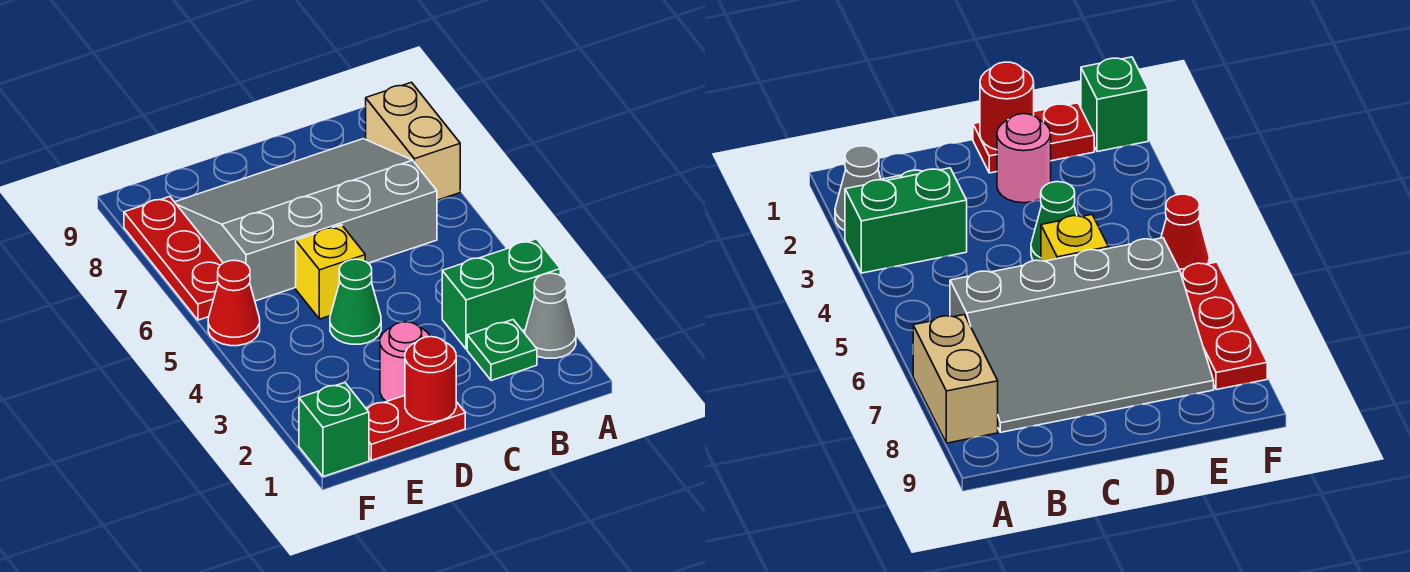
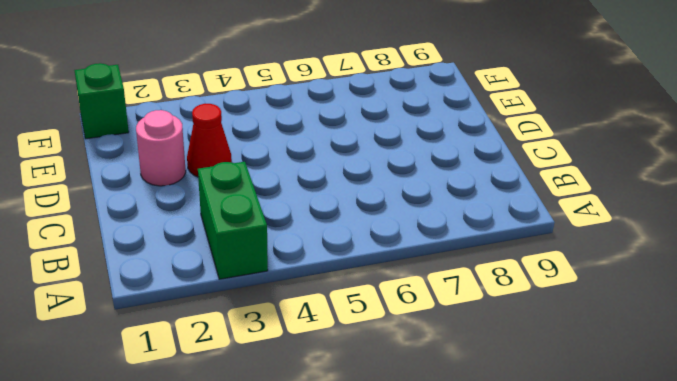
red cone D3 level 1 -> red cone F5 level 1
none -> grey cone A2 level 1
none -> tan brick A7:A8 level 1
none -> green plate B2 level 1

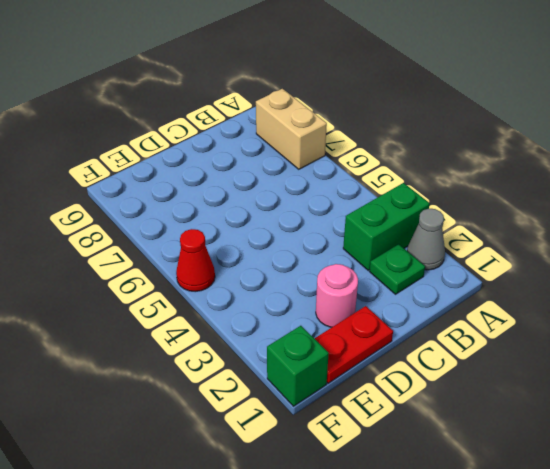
none -> grey slope B6:E8 level 1 top 6
none -> green cone D4 level 1
none -> yellow brick D5 level 1

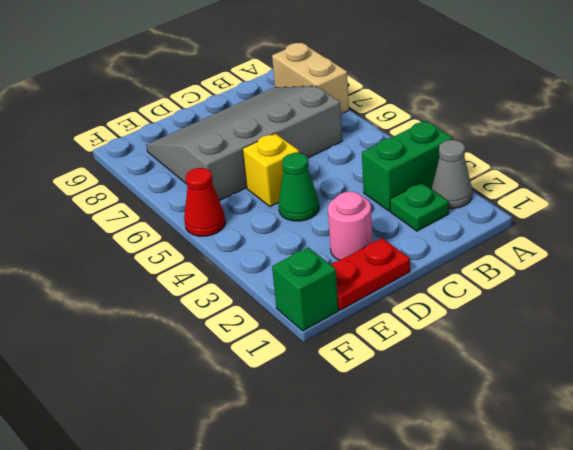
none -> red plate F6:F8 level 1
none -> red round brick D1 level 2

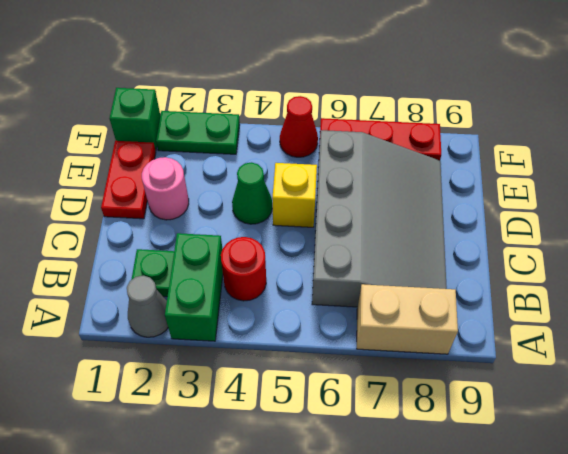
red round brick B4 level 1 -> red round brick D1 level 2
green plate F2:F3 level 1 -> none

